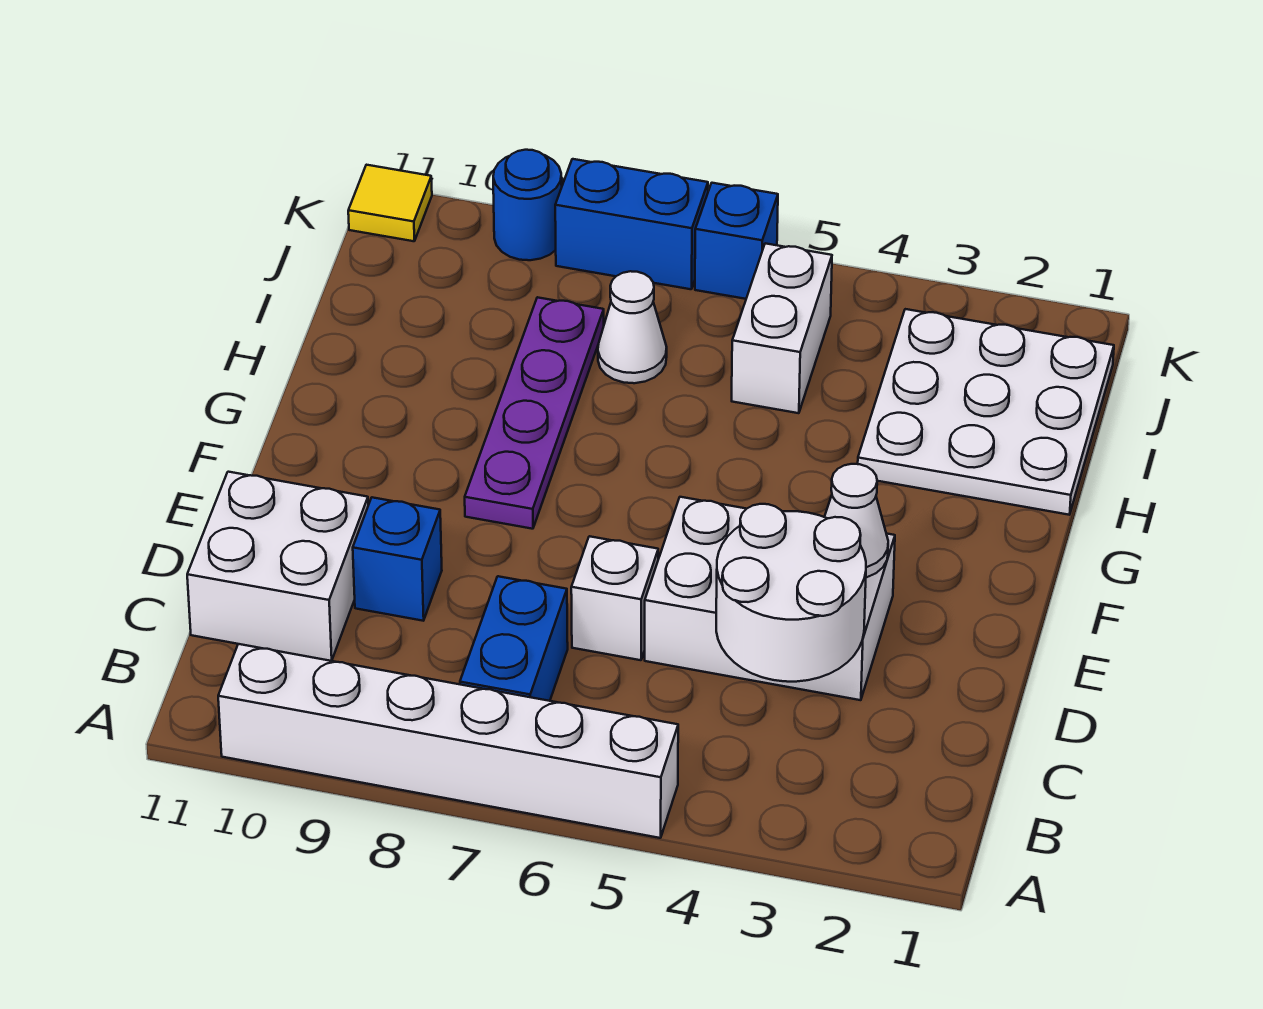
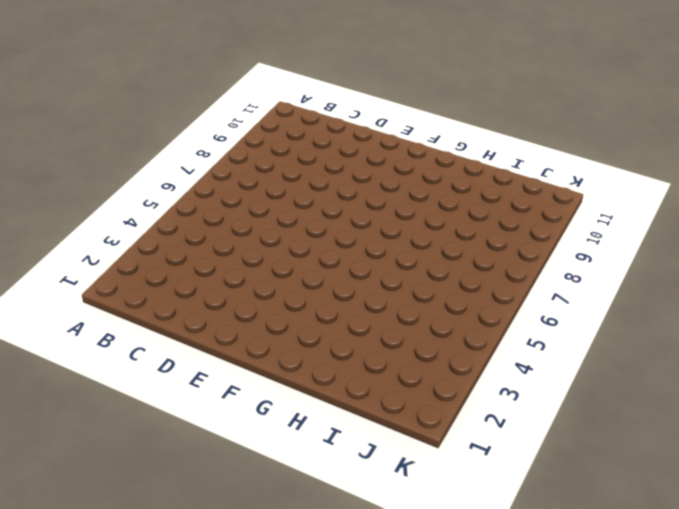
none -> white brick A5:A10 level 1
none -> blue brick B7:C7 level 1
none -> white brick C10:D11 level 1

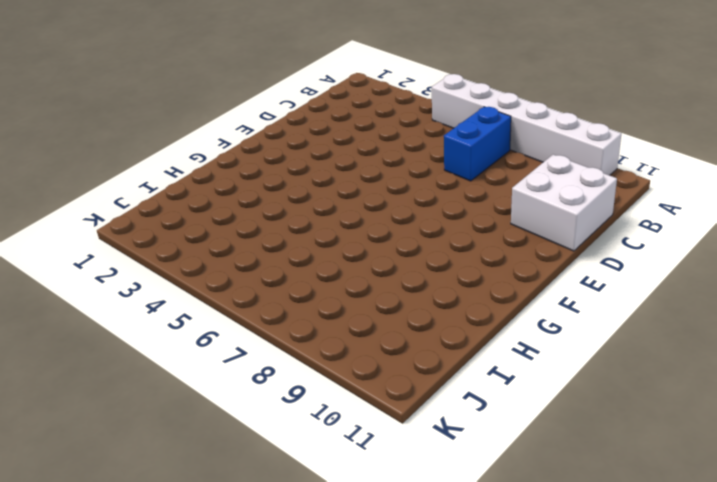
none -> white brick D3:E5 level 1
none -> white brick D6 level 1
none -> blue brick D9 level 1

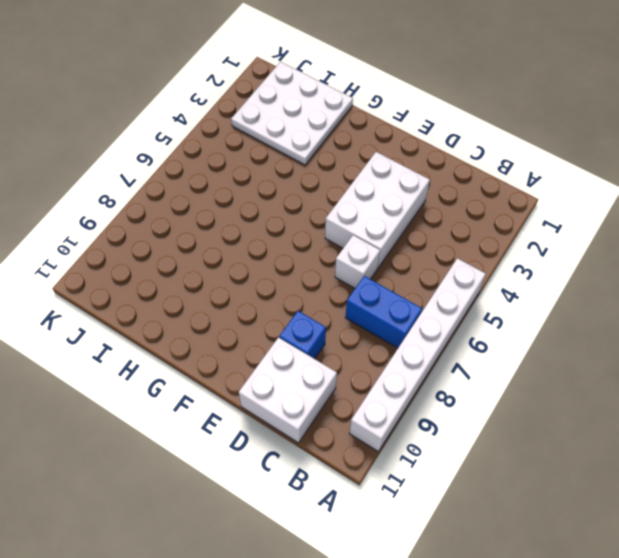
none -> purple plate F8:I8 level 1
none -> white brick I5:J5 level 1
none -> white cone I7 level 1

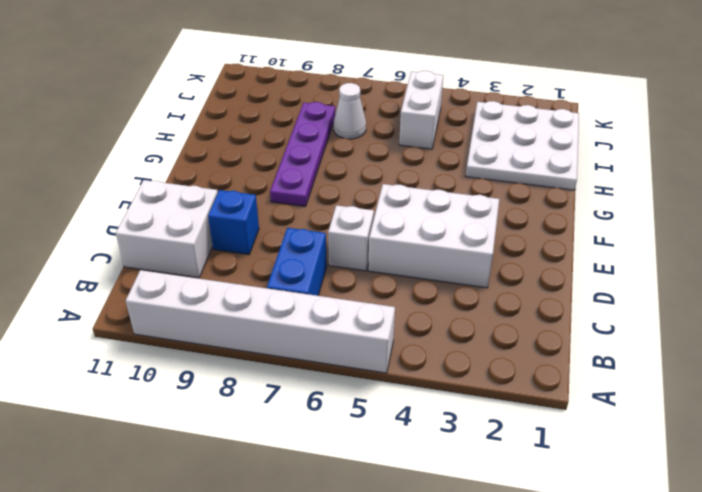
none -> blue brick K6 level 1
none -> blue brick K7:K8 level 1
none -> blue round brick K9 level 1

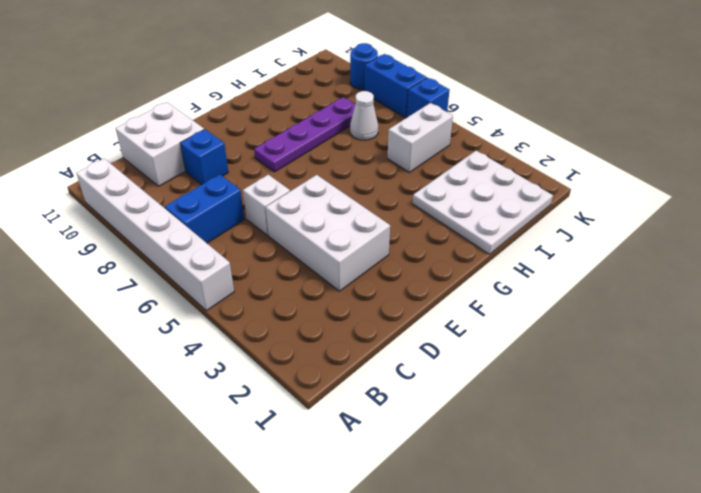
none -> yellow tile K11 level 1
none -> white round brick C3:D4 level 2
none -> white cone E3 level 2

